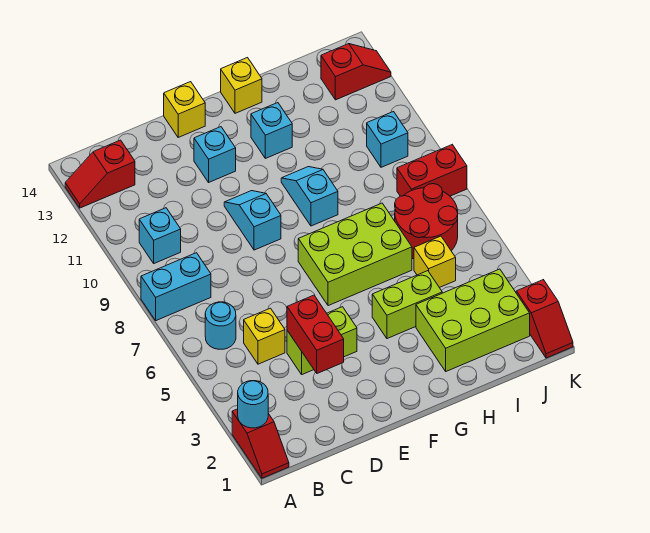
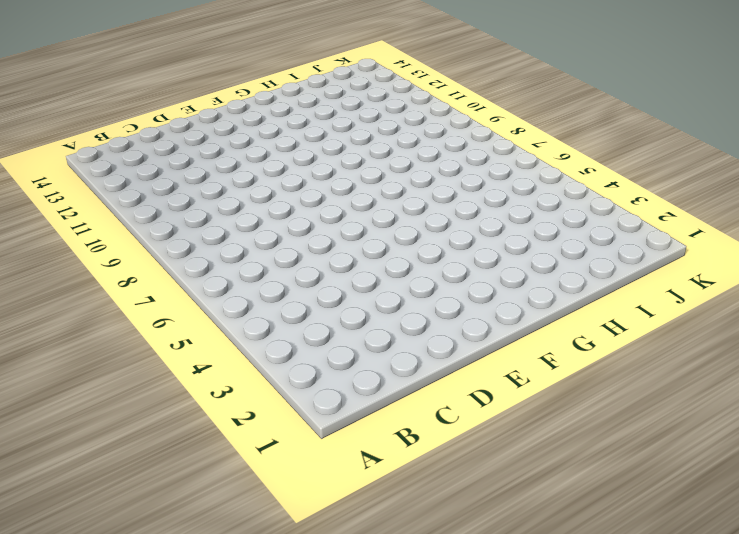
none -> red slope A1:A2 level 1 top 2
none -> cyan brick A8:B8 level 1
none -> red slope A13:B13 level 1 top B

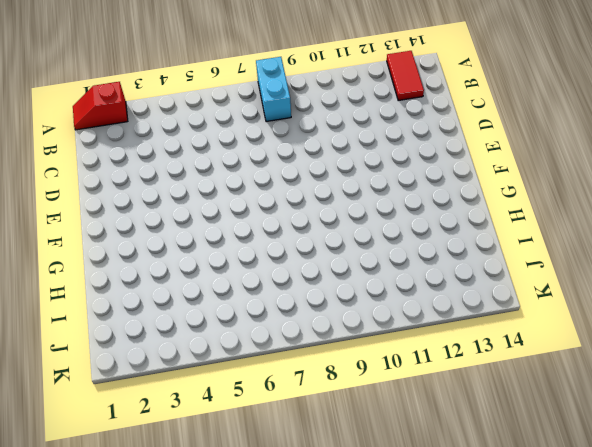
red tile A13:B13 level 1 -> red slope A13:B13 level 1 top B
none -> cyan round brick B6 level 1
none -> cyan brick B10 level 1
none -> yellow brick C5 level 1

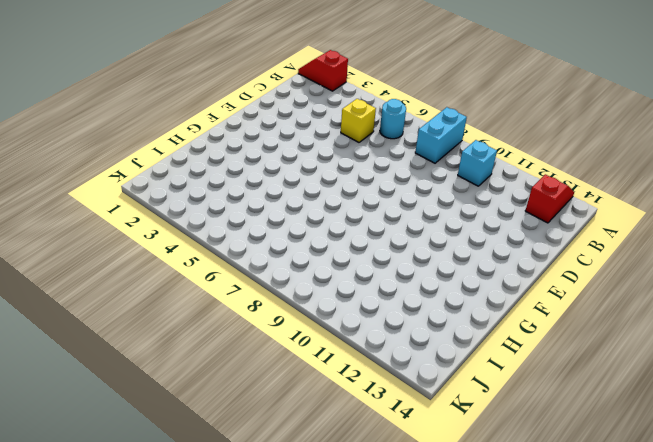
none -> lime brick D4:E4 level 1
none -> cyan slope E9:E10 level 1 top 9
none -> cyan brick E12 level 1

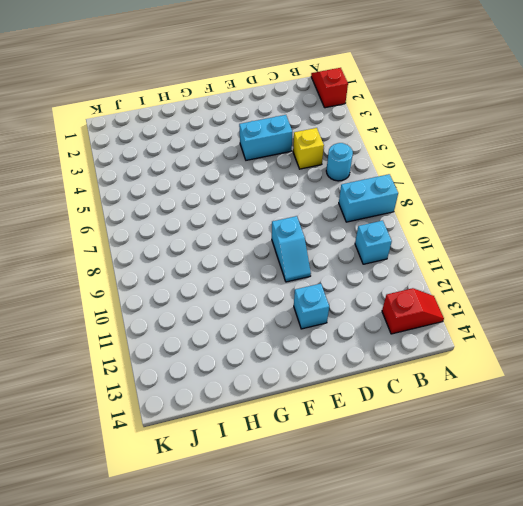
cyan brick D4:E4 level 1 -> lime brick D4:E4 level 1
none -> yellow brick E14 level 1
none -> lime brick F6:H7 level 1
none -> lime brick G4:H4 level 1

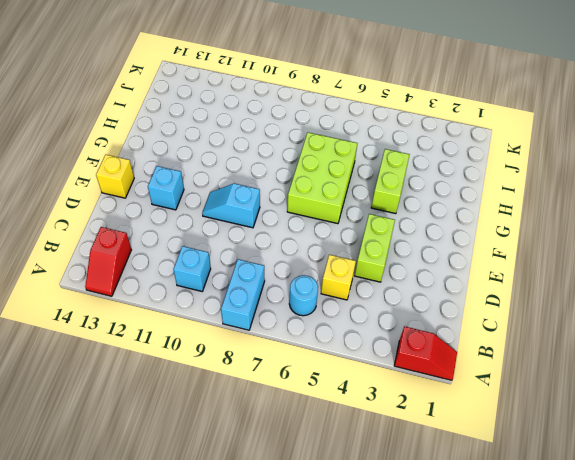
none -> cyan slope G9:G10 level 1 top 9
none -> cyan brick G12 level 1
none -> yellow brick G14 level 1

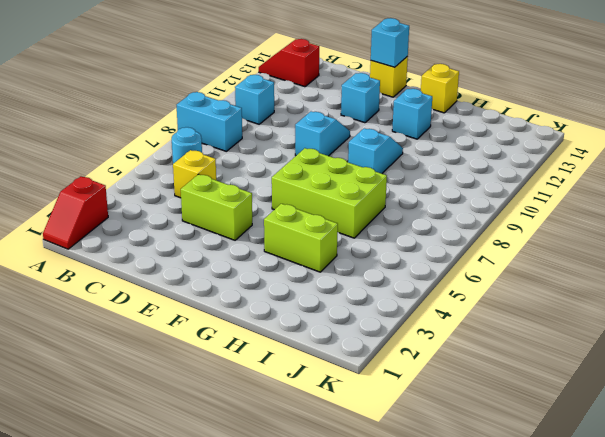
cyan brick E14 level 2 -> cyan brick J10 level 1
none -> lime brick H2:J3 level 1
none -> yellow brick I5 level 1
none -> red round brick I6:J7 level 1

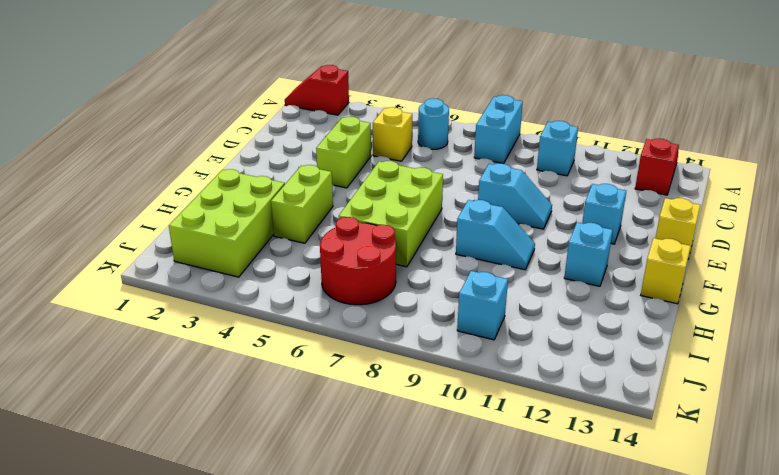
none -> yellow brick I5 level 1
none -> red brick J8:K8 level 1
none -> red slope J13:K13 level 1 top J

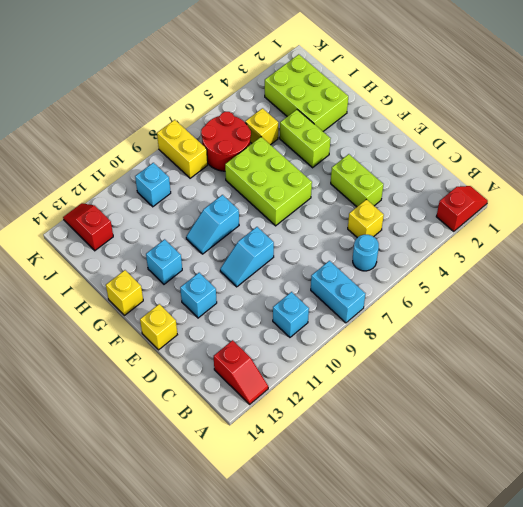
yellow brick J8:K8 level 1 -> red brick J8:K8 level 1
none -> red slope K1:K2 level 1 top 2
none -> cyan round brick A2 level 2
none -> red brick D3:D4 level 2

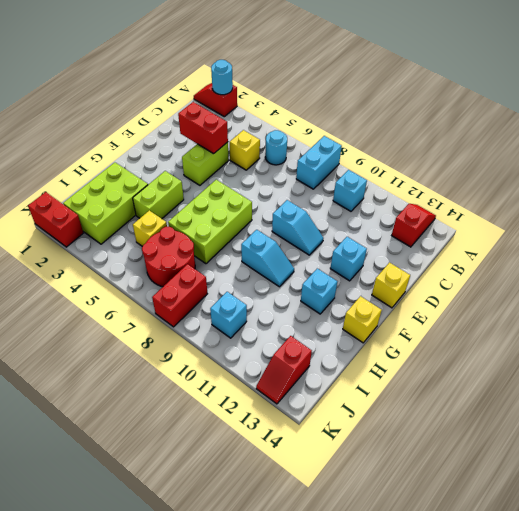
red brick K1:K2 level 1 -> red slope K1:K2 level 1 top 2

